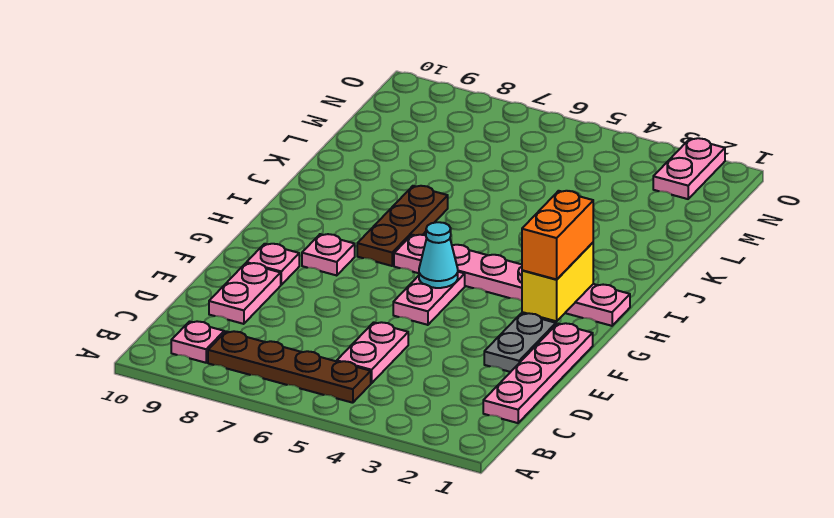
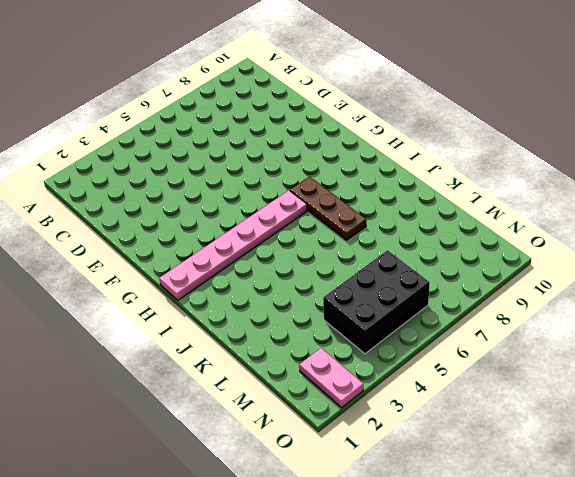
black brick M4:N6 level 1 -> none
none -> brown plate B5:B8 level 1
none -> pink plate B9 level 1
none -> pink plate C1:F1 level 1

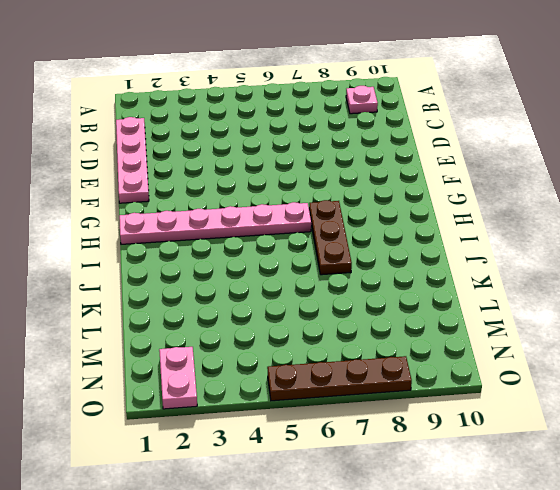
brown plate O5:O8 level 1 -> brown plate B5:B8 level 1
none -> pink plate C5:D5 level 1
none -> pink plate D9:E9 level 1
none -> grey plate E2:F2 level 1

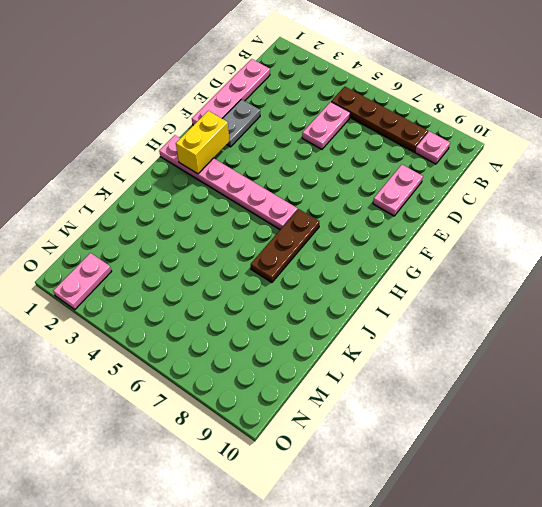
none -> pink plate F5:G5 level 1
none -> pink plate F9 level 1
none -> pink plate G8 level 1

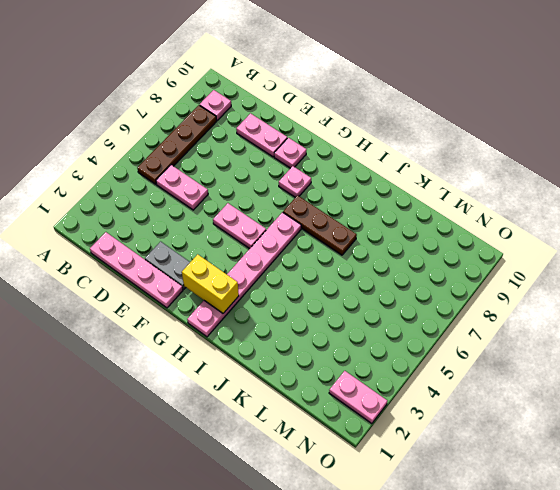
none -> cyan cone G5 level 2
none -> orange brick G2:H2 level 3

